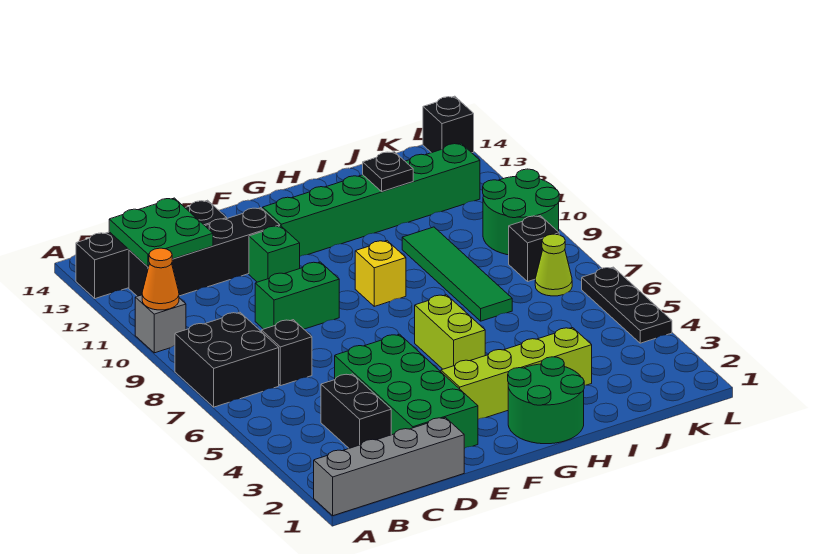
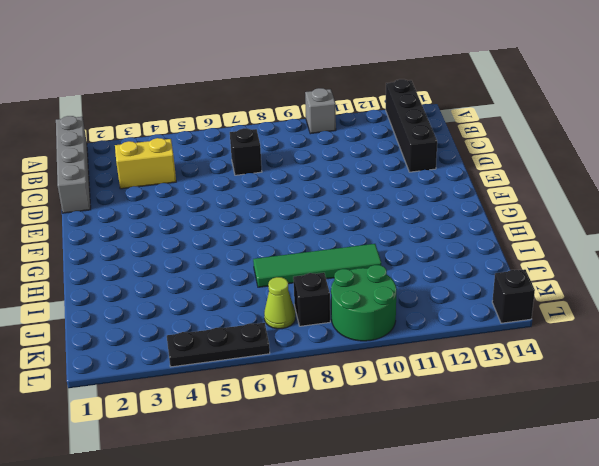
yellow brick C3:C4 level 1 -> black brick C3:C4 level 1
none -> black brick A7:B8 level 1
none -> black brick B12:E12 level 1
none -> green brick D2:E5 level 1

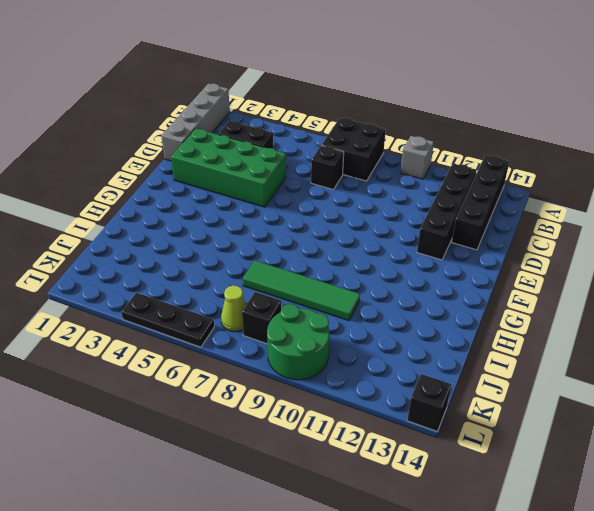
none -> green brick D9:E9 level 1
none -> green brick E11 level 1
none -> lime brick F3:I3 level 1

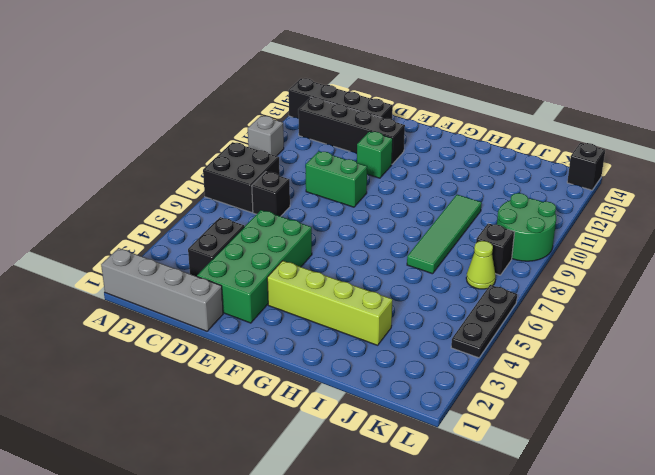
none -> green brick F12:K12 level 1
none -> green round brick G1:H2 level 1
none -> lime brick G5:G6 level 1

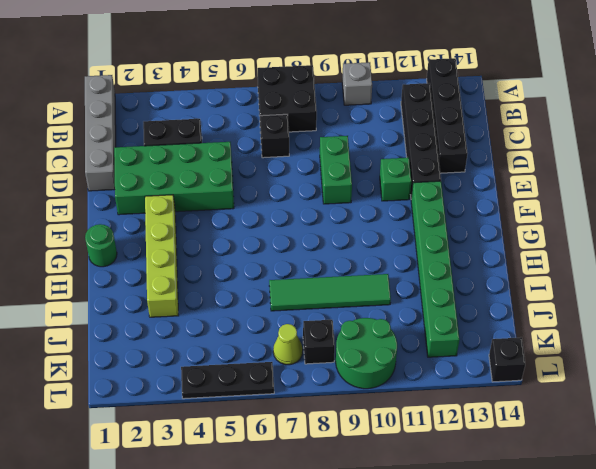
green round brick G1 level 1 -> green round brick G1:H2 level 1
none -> lime brick G5:G6 level 1
none -> yellow brick G9 level 1
none -> orange cone A10 level 2

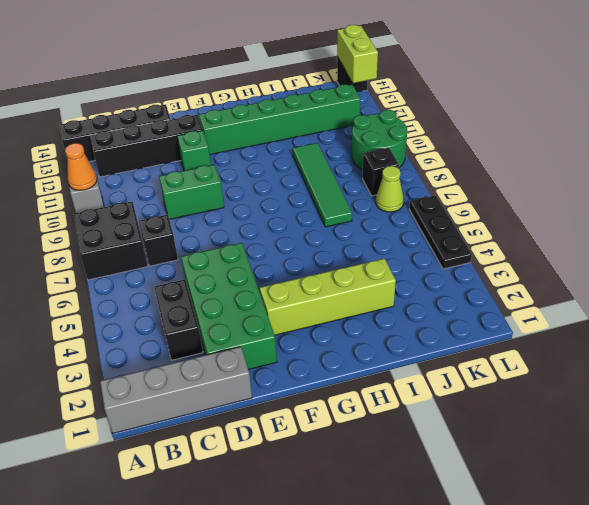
lime brick L13:L14 level 2 -> lime brick G5:G6 level 1
none -> green round brick G1:H2 level 1
none -> yellow brick G9 level 1
none -> green plate B12:C13 level 2

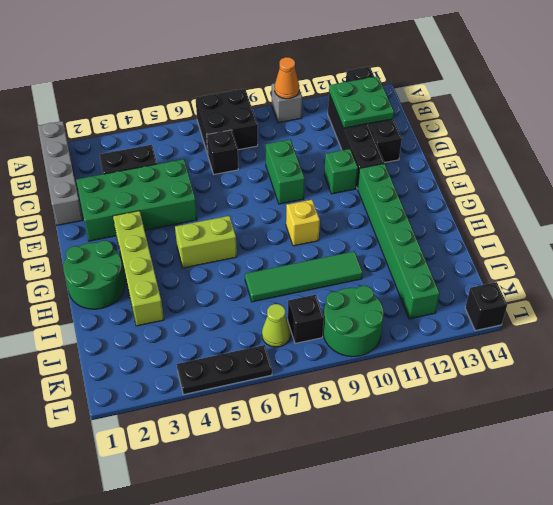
none -> black plate I12 level 2

